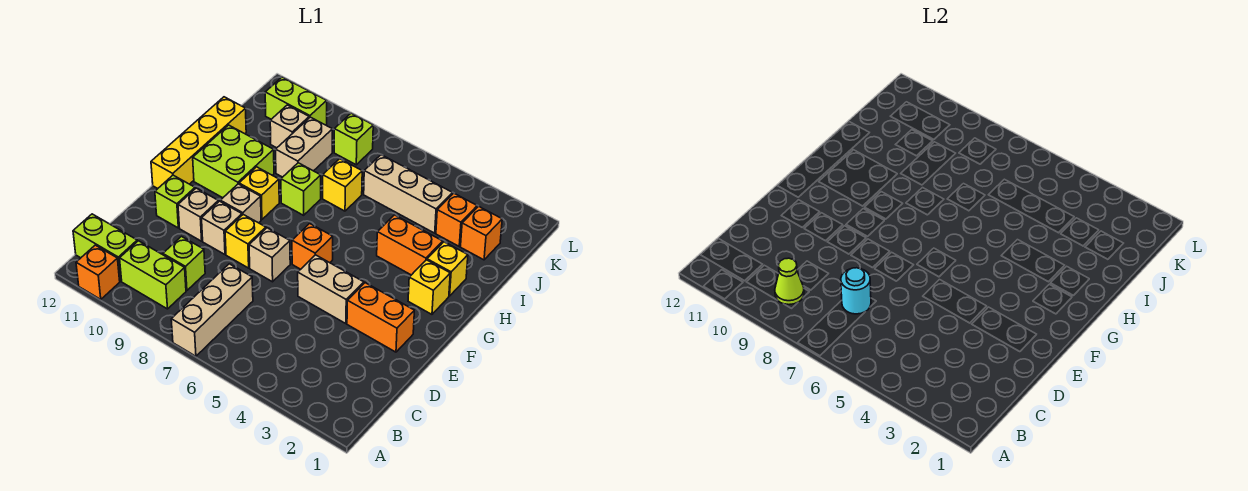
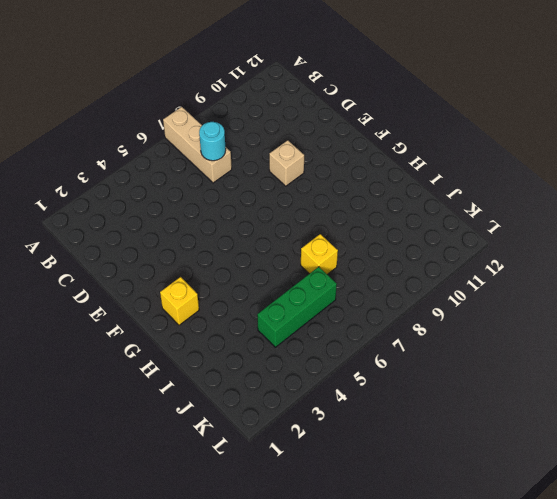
green brick J4:J6 level 1 -> tan brick J4:J6 level 1
none -> orange brick A11 level 1
none -> lime brick B9:B10 level 1
none -> lime brick B11:B12 level 1
none -> lime brick C9 level 1

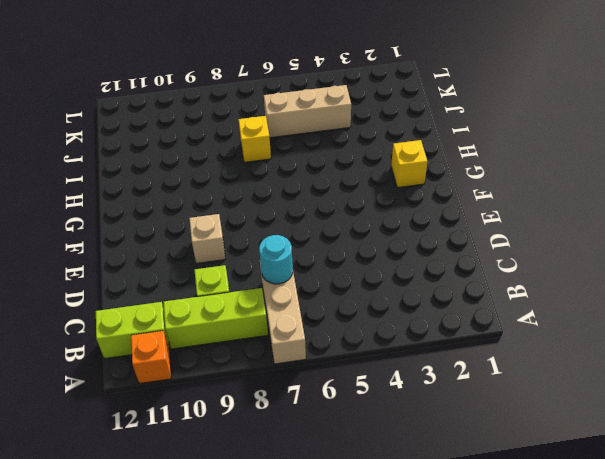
lime brick B8:B10 level 1 -> lime brick B9:B10 level 1
none -> orange brick E2:E3 level 1
none -> tan brick E4:E5 level 1
none -> tan brick E7 level 1
none -> yellow brick E8 level 1

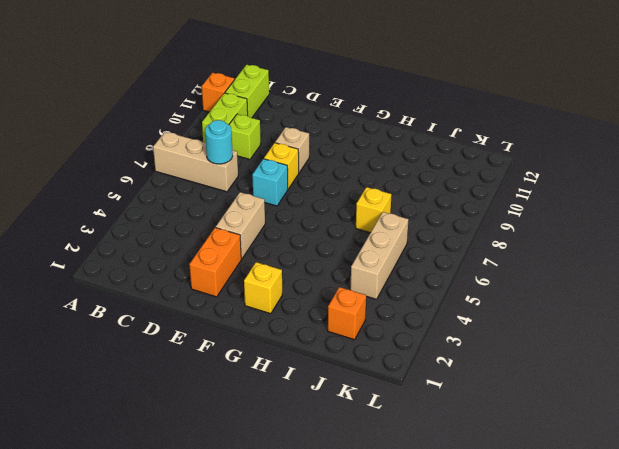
cyan brick E7 level 1 -> tan brick E7 level 1
none -> tan brick E10 level 1
none -> lime brick E11 level 1
none -> orange brick F6 level 1
none -> tan brick F9 level 1

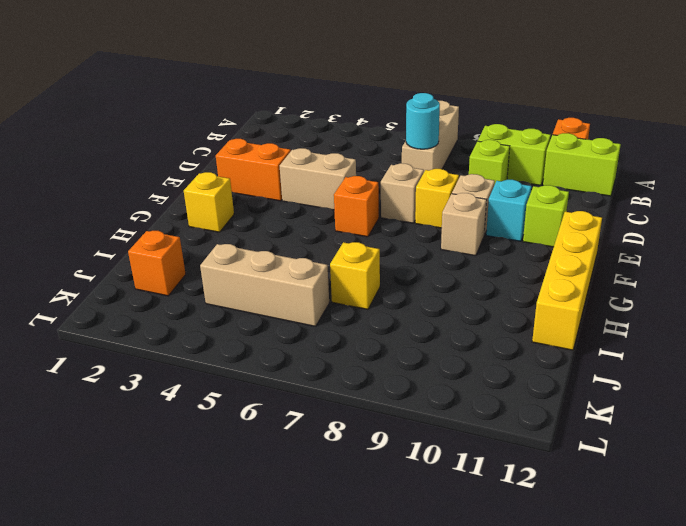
cyan brick E10 level 1 -> tan brick E10 level 1
none -> yellow brick G9 level 1
none -> lime brick G10:H11 level 1
none -> yellow brick H2 level 1
none -> orange brick H3:H4 level 1

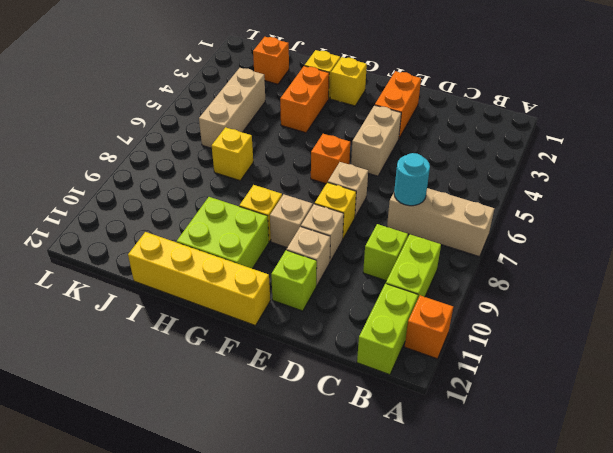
none -> lime brick H8 level 1
none -> tan brick I9:J9 level 1
none -> orange brick J3 level 1
none -> tan brick J10 level 1

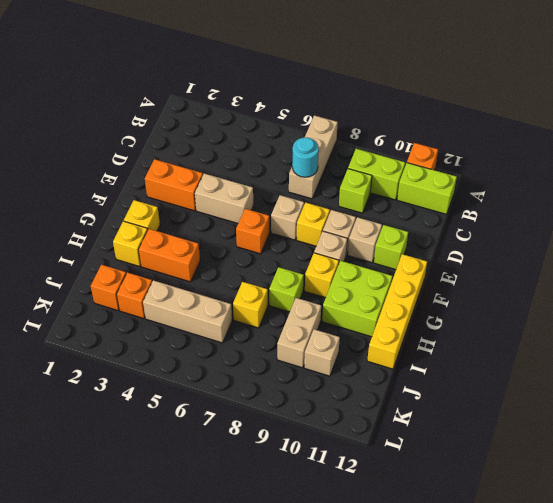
none -> lime brick K8 level 1
none -> lime brick K10:K11 level 1
none -> lime cone B9 level 2

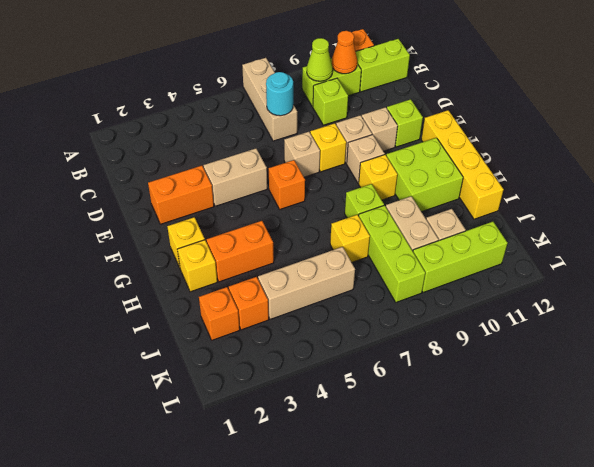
orange cone B10 level 2 -> none
lime brick I8:K8 level 1 -> lime brick K8 level 1
lime brick K9:K11 level 1 -> lime brick K10:K11 level 1

